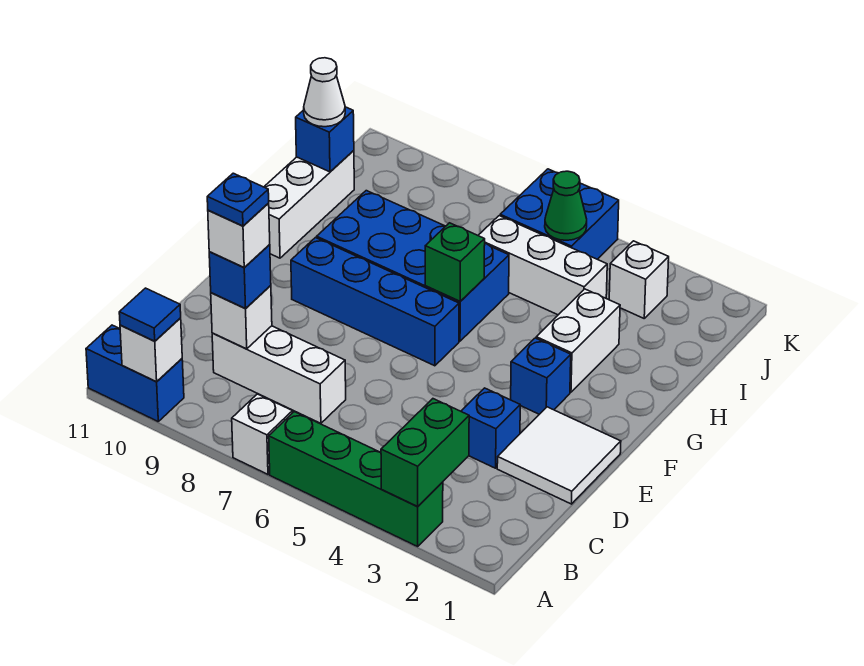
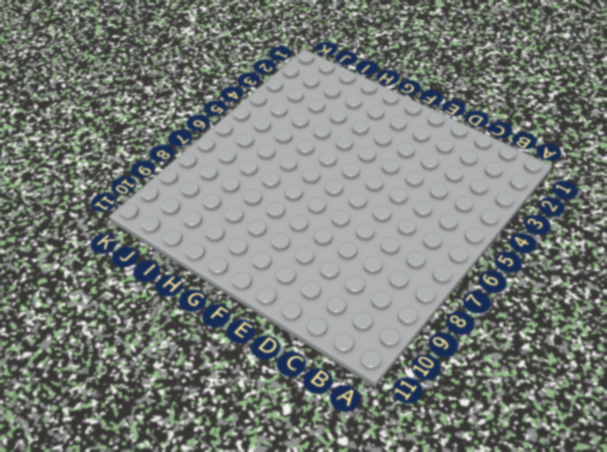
none -> green brick A3:A6 level 1
none -> white brick A7 level 1
none -> blue brick A10:A11 level 1

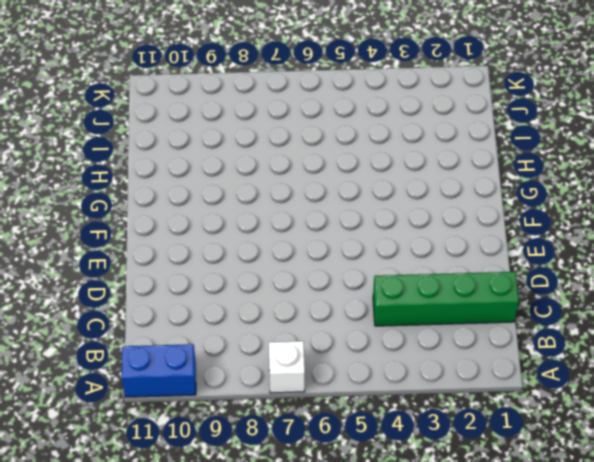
green brick C1:C4 level 1 -> green brick A3:A6 level 1
none -> white brick C7:C9 level 1
none -> white tile D1:E2 level 1
none -> blue brick D3 level 1

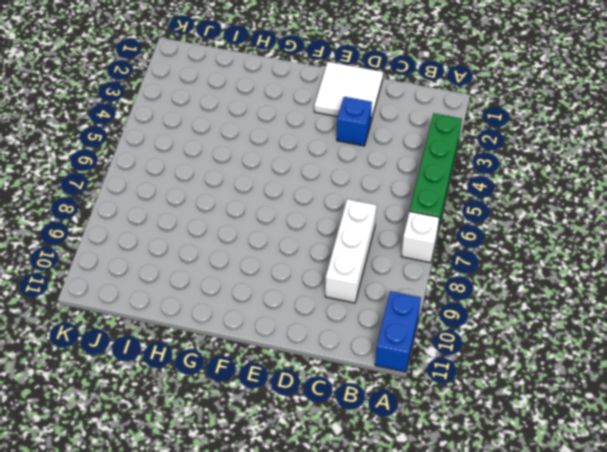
none -> blue brick F3 level 1
none -> blue brick F6:F9 level 1
none -> white brick G3:H3 level 1

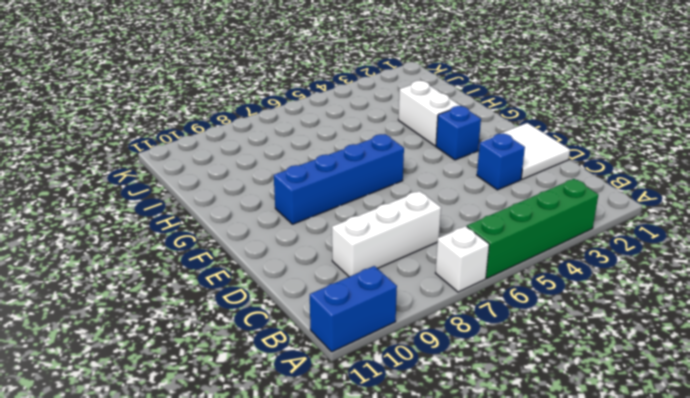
none -> blue brick G6:H9 level 1
none -> white brick G11:I11 level 1
none -> white brick I4:I6 level 1

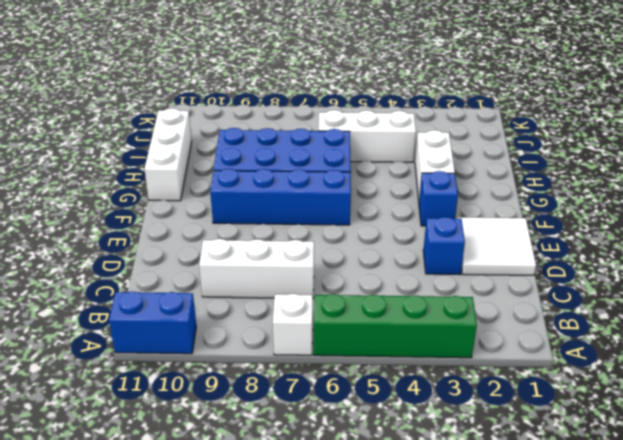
none -> white brick J3 level 1
none -> blue brick J5:K6 level 1
none -> green brick A3:B3 level 2

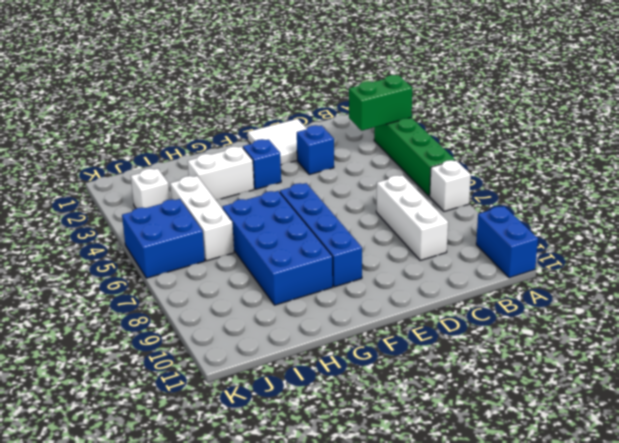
none -> white brick G11:I11 level 1
none -> white brick A10 level 2
none -> white brick C9 level 2

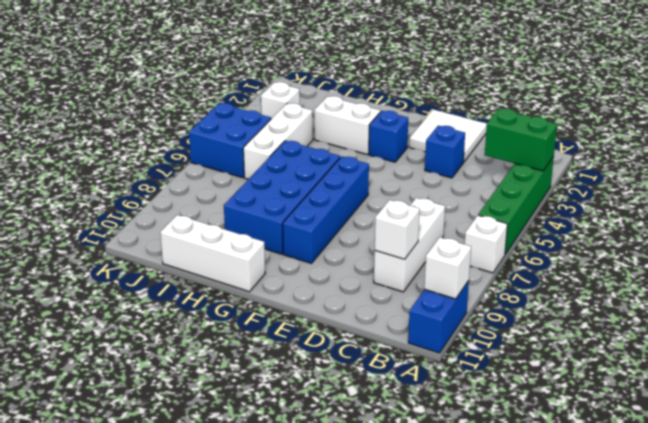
none -> green brick G6 level 2
none -> blue brick I11 level 2
none -> green cone J5 level 2

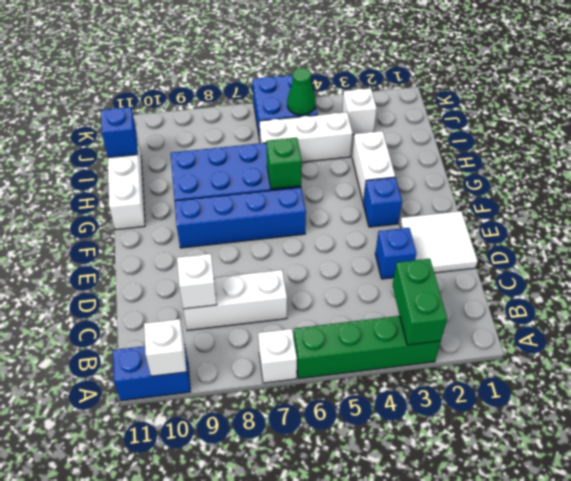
none -> blue tile A10 level 3
none -> blue brick C9 level 3
none -> white cone I11 level 3

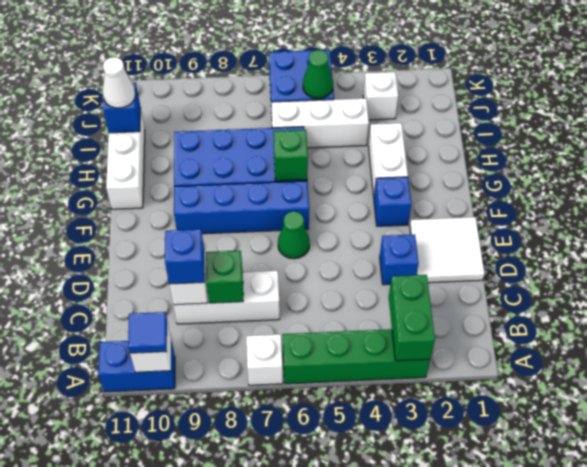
green brick C8 level 2 -> none
green cone E6 level 1 -> none
none -> white brick C9 level 4
none -> blue plate C9 level 5

